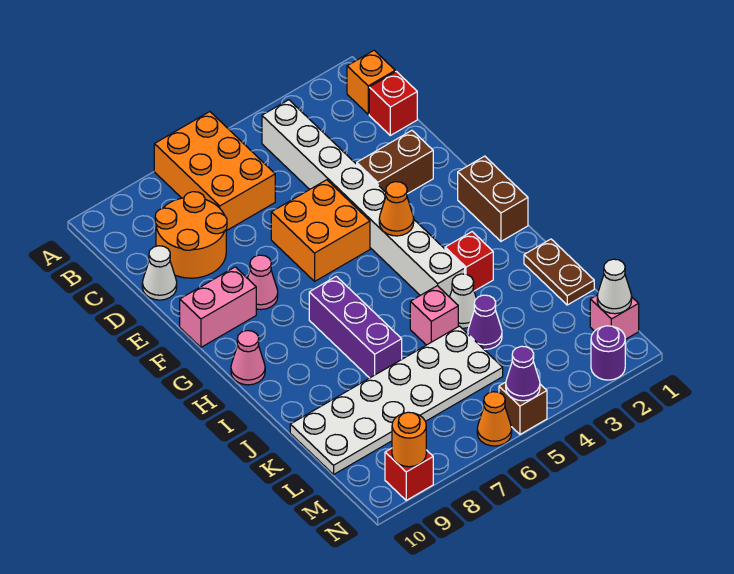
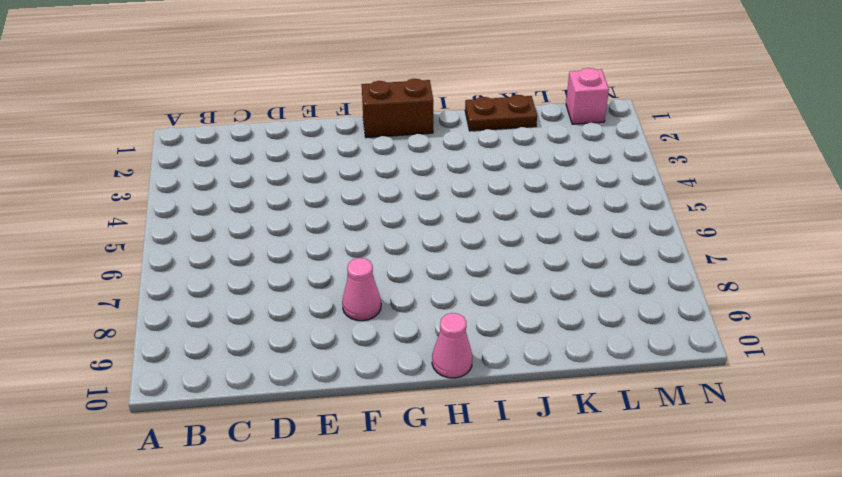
none -> orange brick A6:C7 level 1
none -> orange brick B1 level 1
none -> white brick B4:I4 level 1

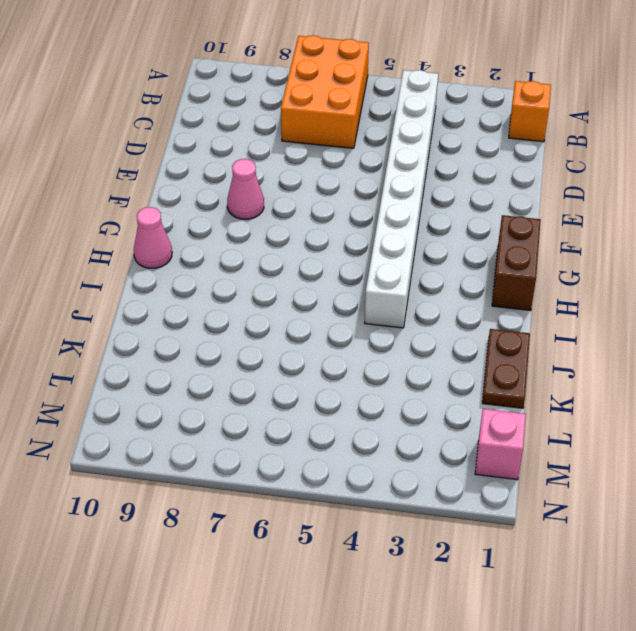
none -> red brick C1 level 1
none -> orange round brick C8:D9 level 1
none -> white cone D10 level 1

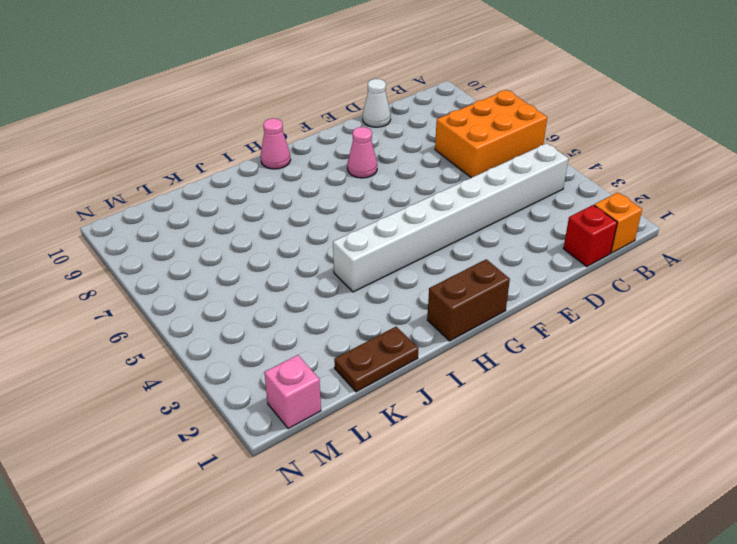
none -> orange round brick C8:D9 level 1
none -> brown brick E2:E3 level 1
none -> orange brick E5:F6 level 1

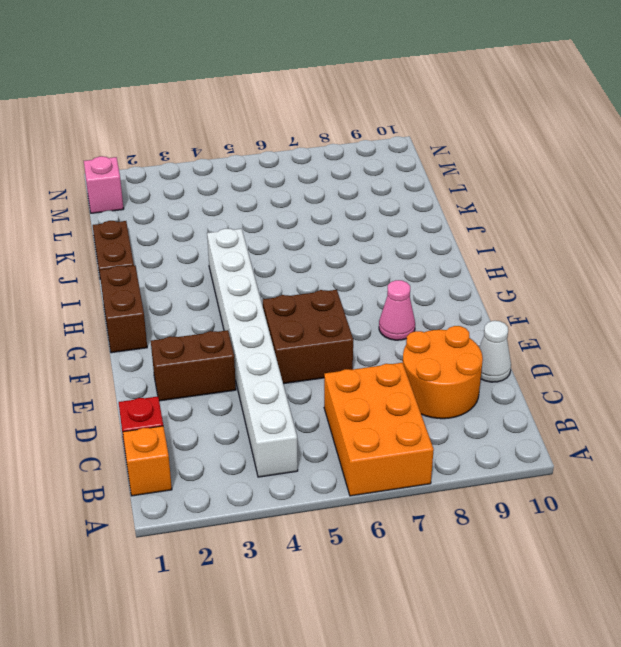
brown brick E5:F6 level 1 -> orange brick E5:F6 level 1
none -> pink brick F9:F10 level 1
none -> purple brick H7:J7 level 1
none -> pink cone H10 level 1

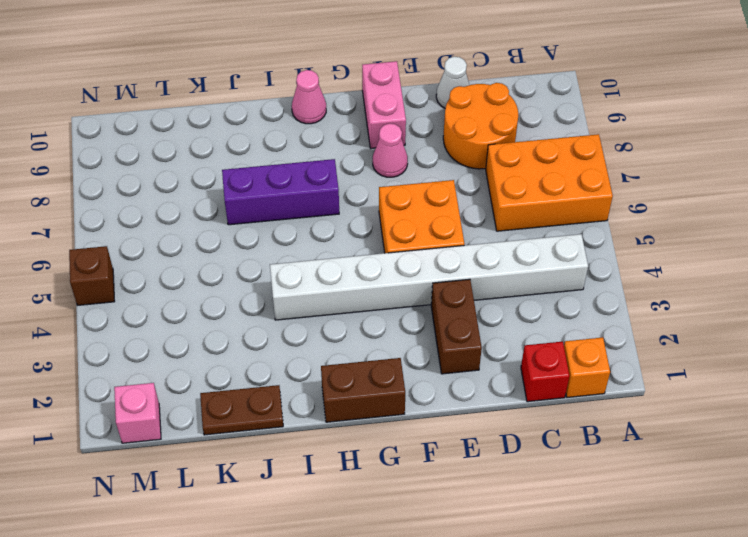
none -> red brick I3 level 1
none -> white cone J4 level 1
none -> pink brick J5 level 1

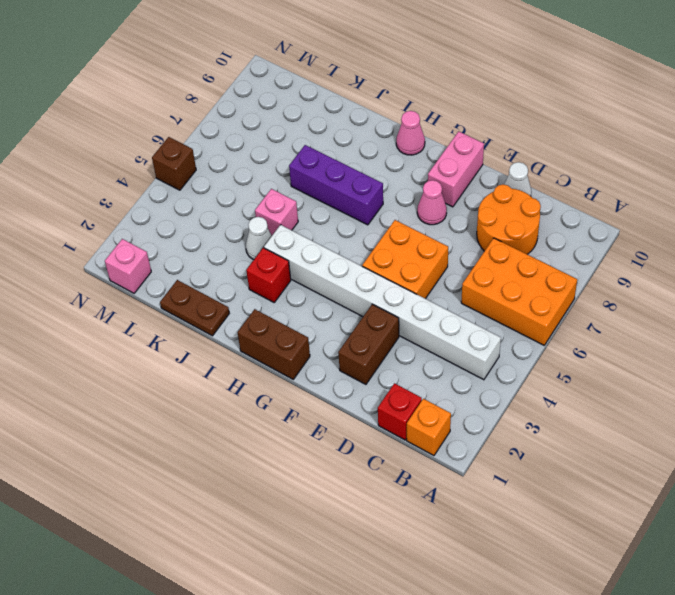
none -> purple cone K4 level 1
none -> white plate K5:L10 level 1
none -> purple round brick N2 level 1

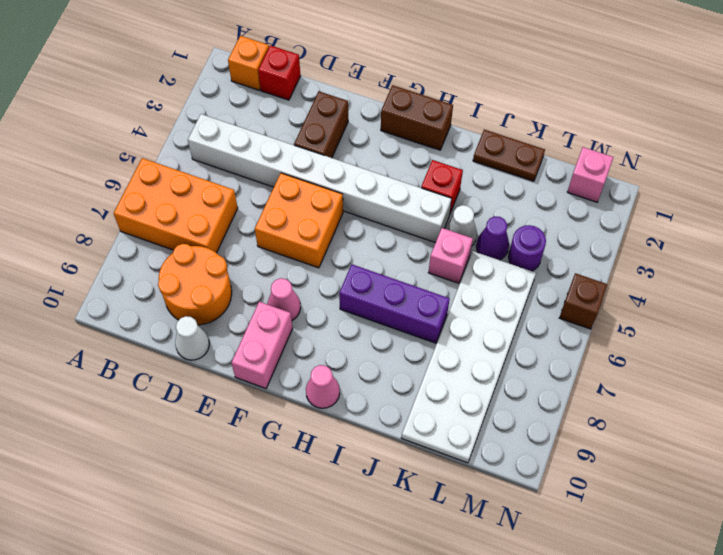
purple round brick L4 level 1 -> purple round brick N2 level 1
none -> orange cone N6 level 1
none -> red brick N9 level 1
none -> orange cone G4 level 2

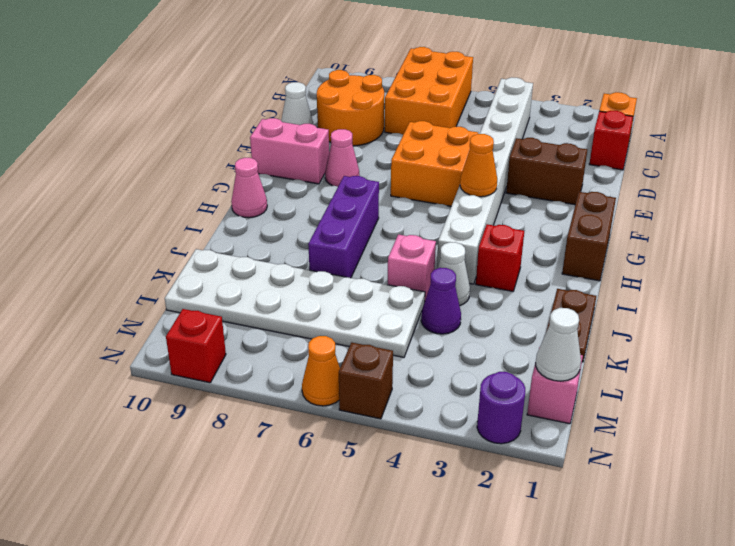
none -> purple cone N5 level 2
none -> orange round brick N9 level 2

